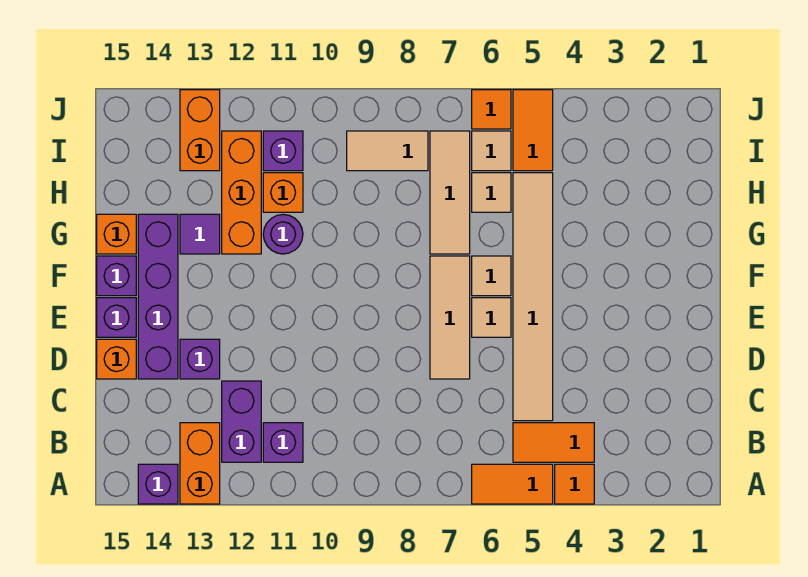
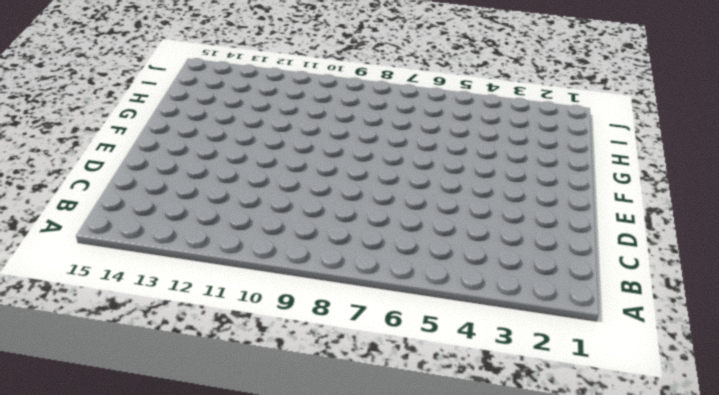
none -> orange tile A4 level 1
none -> orange tile A5:A6 level 1
none -> orange brick A13:B13 level 1

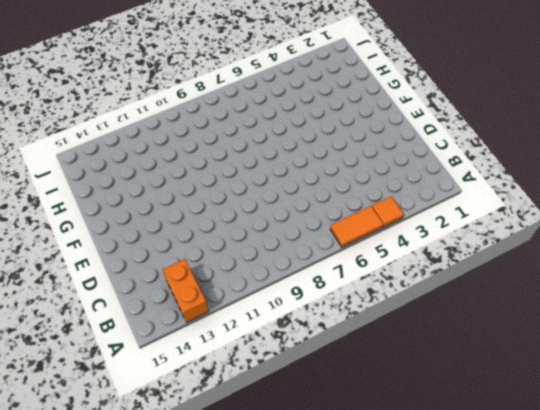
none -> purple brick A14 level 1
none -> orange tile B4:B5 level 1
none -> purple brick B11 level 1

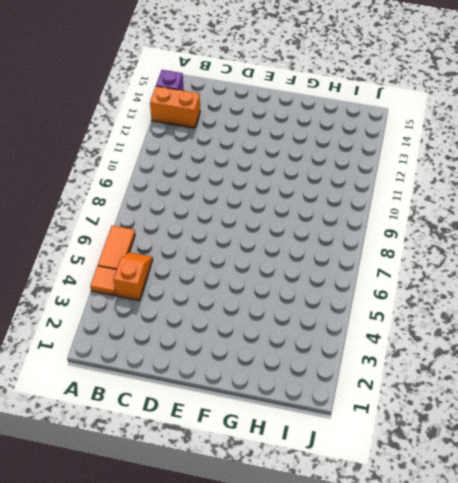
orange slope B4:B5 level 1 top 4 -> orange tile B4:B5 level 1
none -> purple brick B11 level 1
none -> purple brick B12:C12 level 1
none -> tan tile C5:H5 level 1

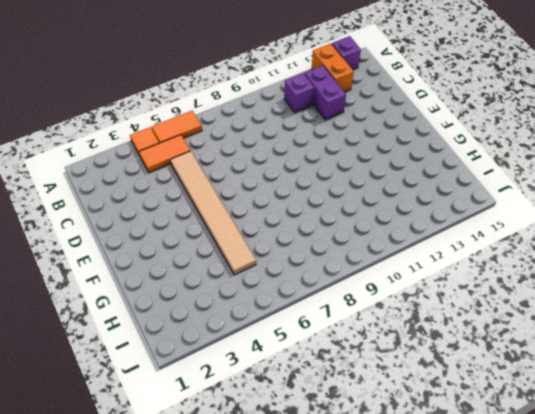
none -> tan tile D7:F7 level 1
none -> purple brick D13 level 1
none -> purple brick D14:G14 level 1

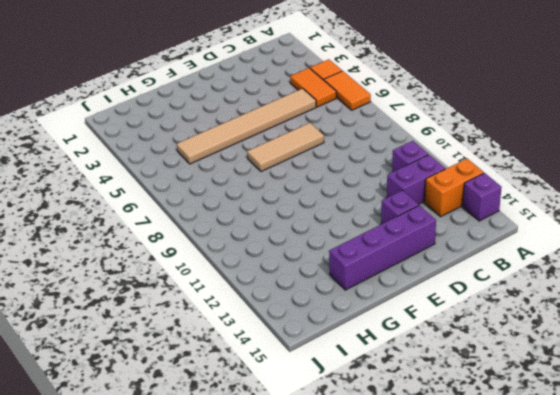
none -> orange brick D15 level 1
none -> tan tile E6 level 1
none -> purple brick E15 level 1

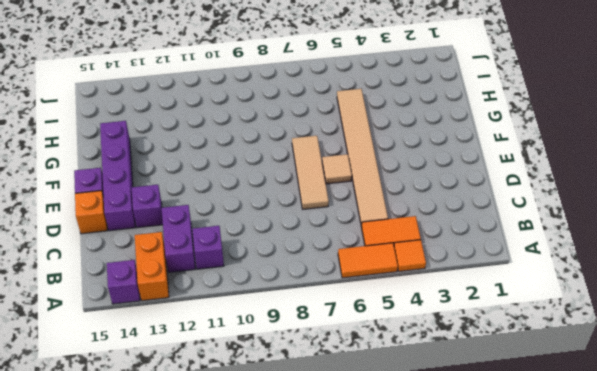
none -> tan tile F6 level 1
none -> purple brick F15 level 1
none -> tan tile G7:I7 level 1

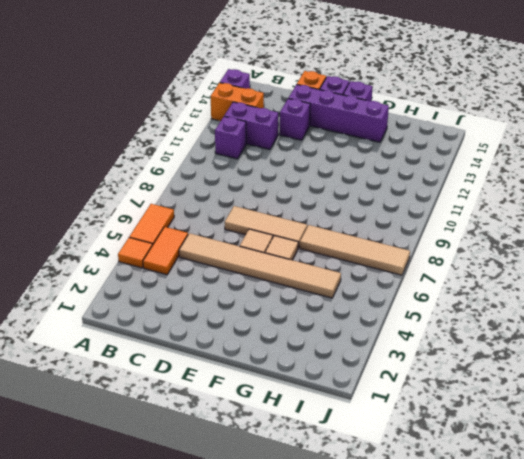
tan tile G7:J7 level 1 -> tan tile G7:I7 level 1
none -> purple round brick G11 level 1
none -> orange brick G12:I12 level 1
none -> purple tile G13 level 1

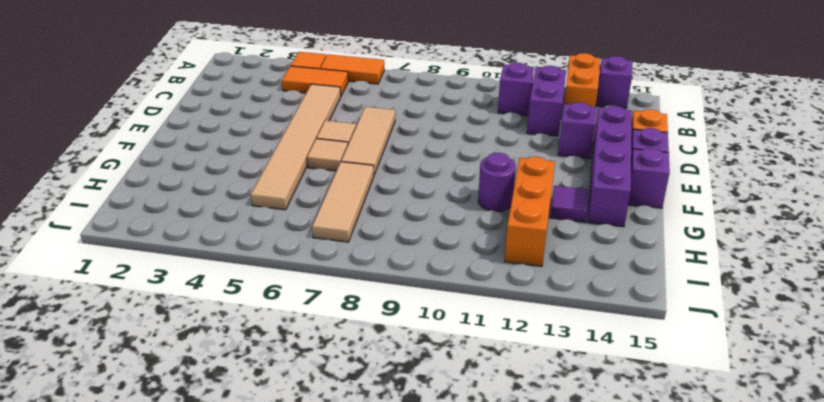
none -> orange brick G15 level 1
none -> tan tile H6 level 1
none -> orange brick H11 level 1

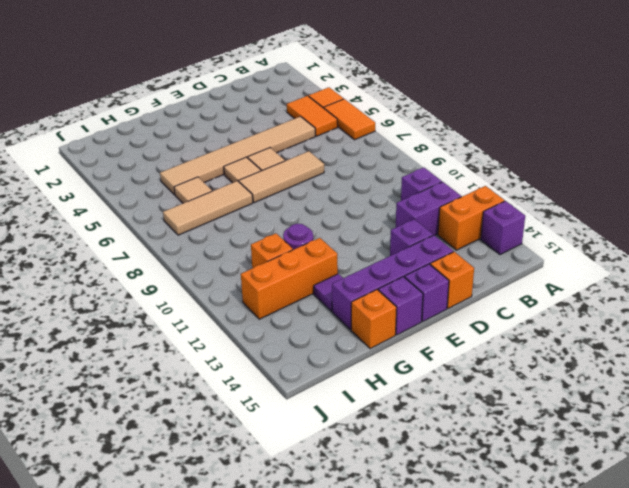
none -> orange tile I5:J5 level 1
none -> tan tile I6 level 1
none -> tan tile I8:I9 level 1

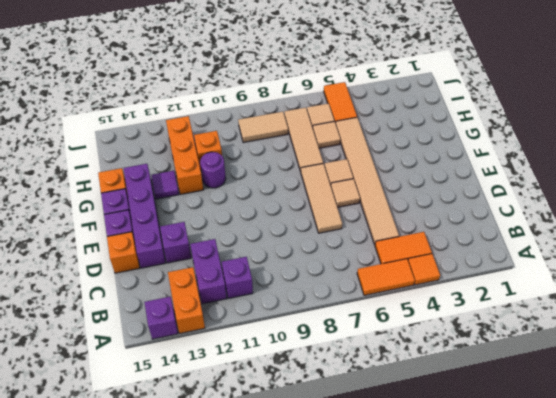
none -> purple brick I11 level 1
none -> orange brick I13:J13 level 1
none -> orange tile J6 level 1

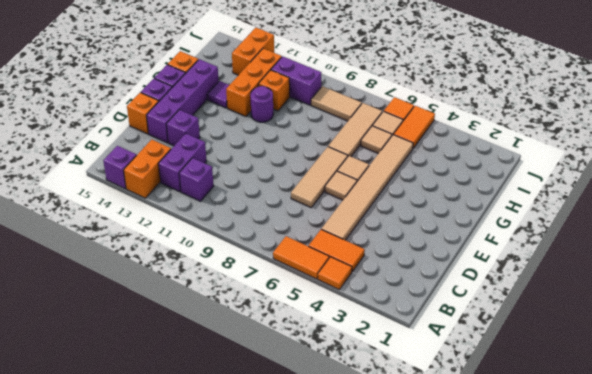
purple brick I10:I11 level 1 -> purple brick I11 level 1

